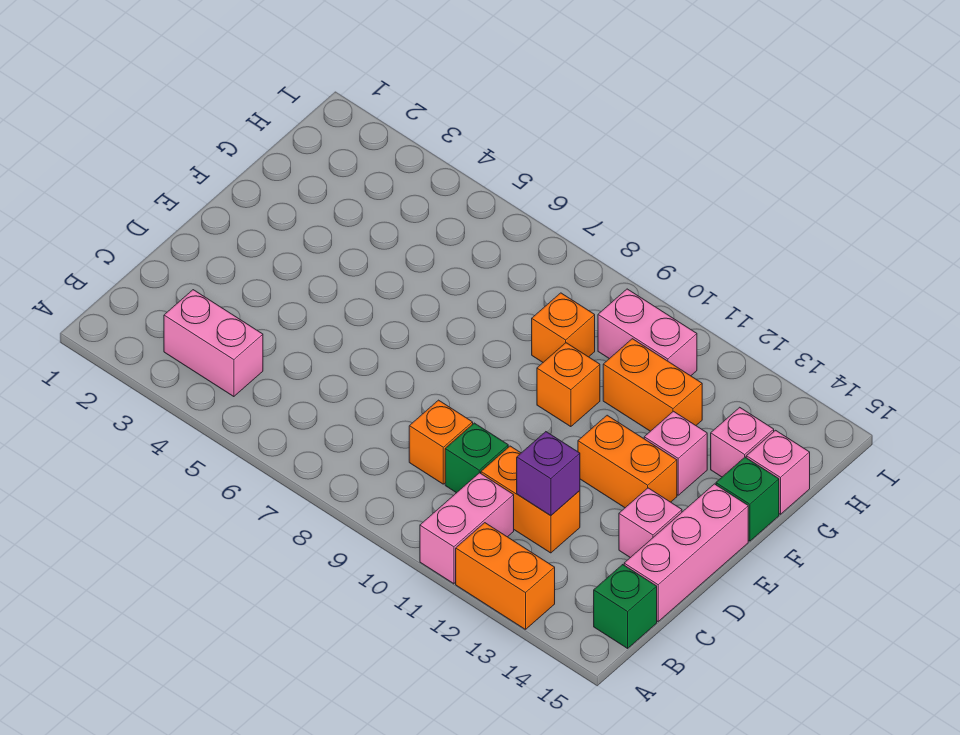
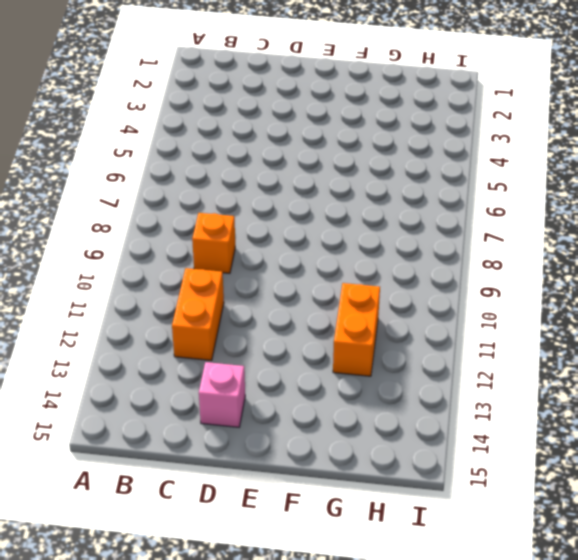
none -> pink brick A11:B11 level 1
none -> orange brick A12:A13 level 1
none -> pink brick B3:B4 level 1

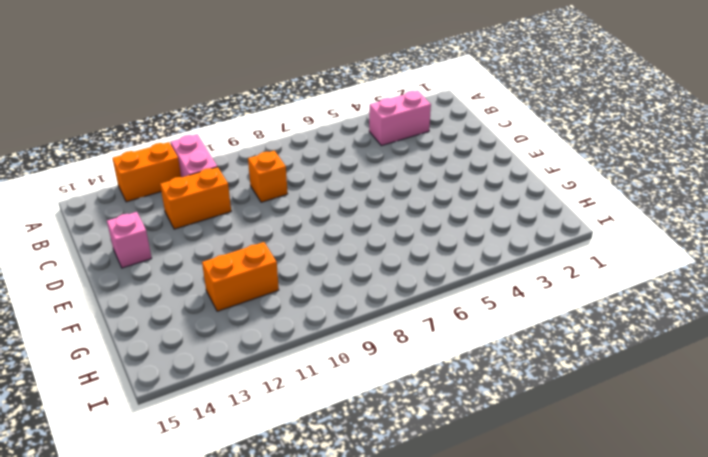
none -> green brick B15 level 1
none -> green brick C10 level 1
none -> pink brick C15:E15 level 1

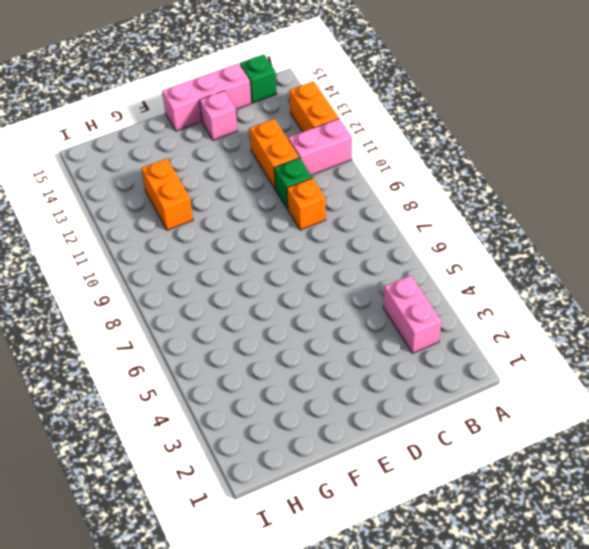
none -> orange brick E12:E13 level 1
none -> orange brick F10 level 1
none -> pink brick F13 level 1

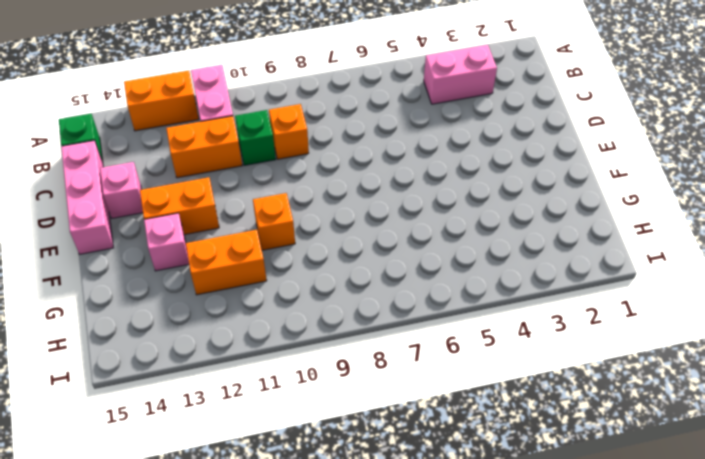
none -> green brick F15 level 1
none -> orange brick G9 level 1
none -> pink brick G14 level 1

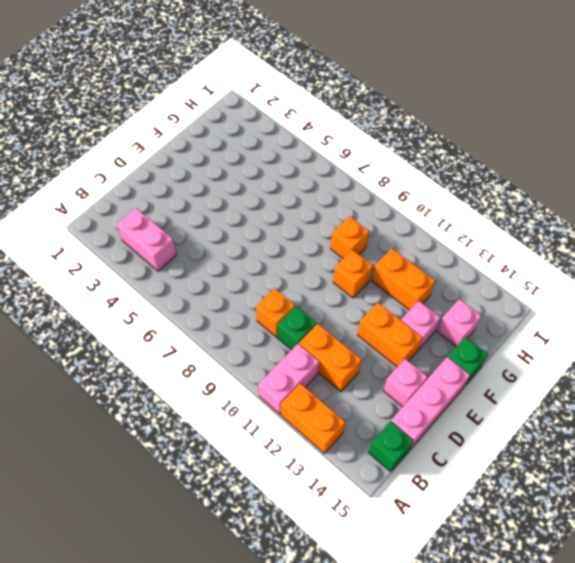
none -> pink brick G15 level 1
none -> pink brick H10:H11 level 1
none -> purple brick C12 level 2

